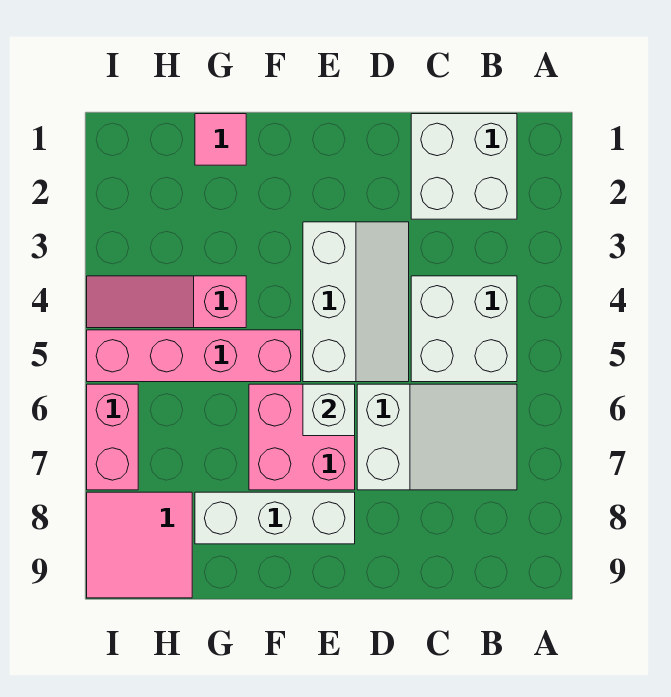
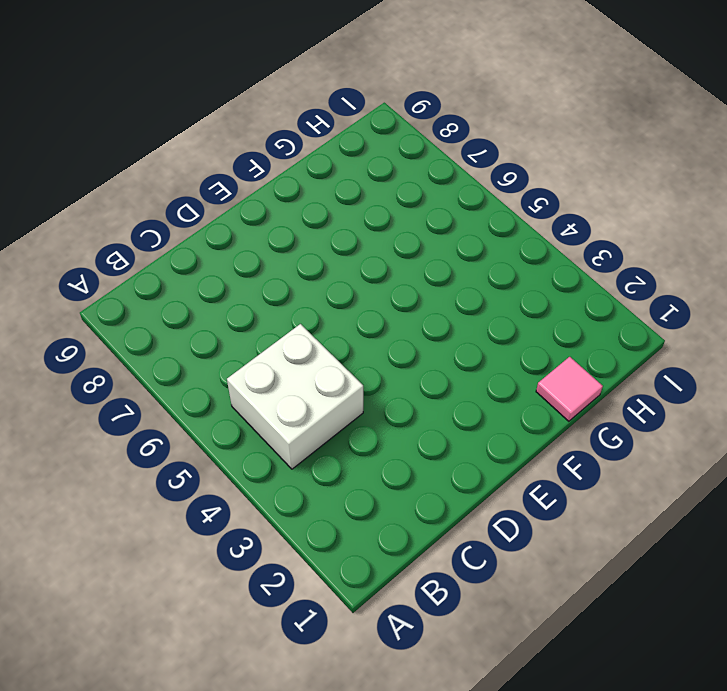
none -> white brick B1:C2 level 1
none -> white slope B6:D7 level 1 top D
none -> white slope D3:E5 level 1 top E

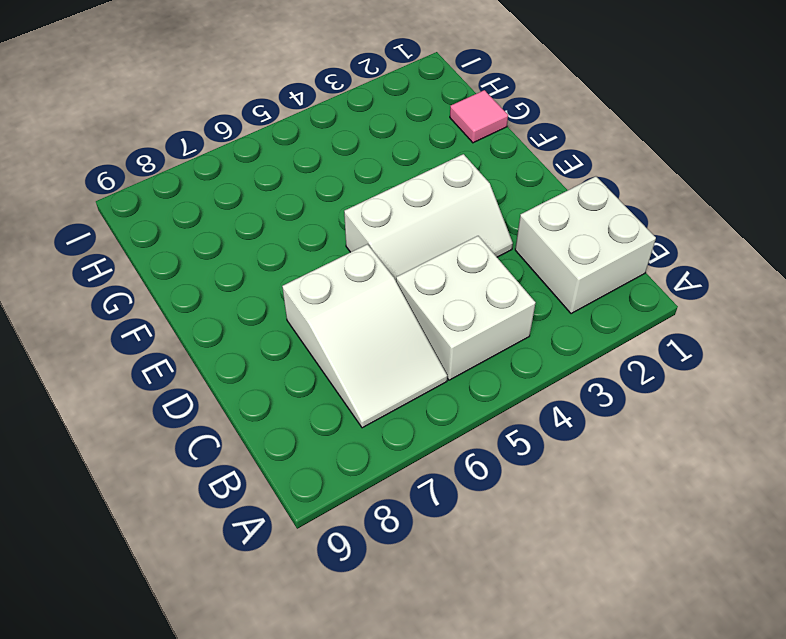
none -> pink brick E6:F7 level 1
none -> white brick E8:G8 level 1
none -> pink brick F5:I5 level 1

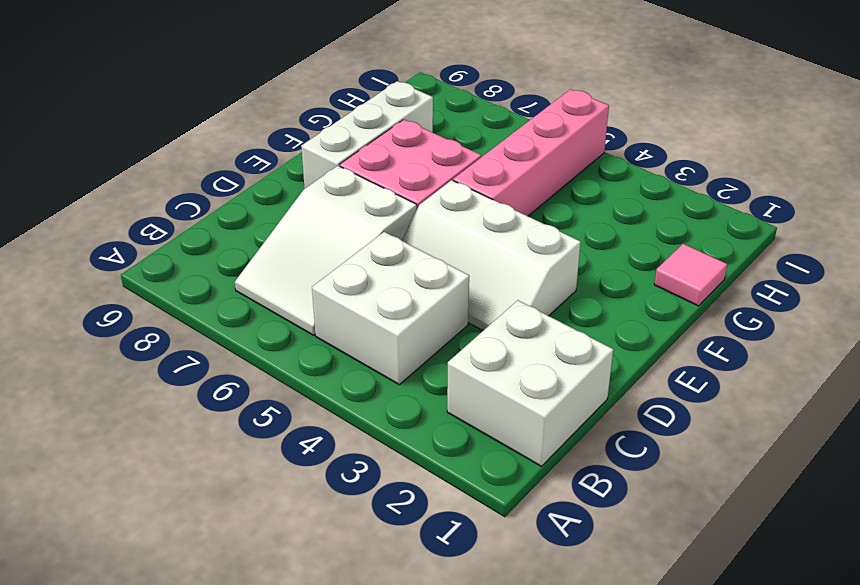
none -> pink slope G4:I4 level 1 top G
none -> pink tile H8:I9 level 1
none -> pink brick I6:I7 level 1

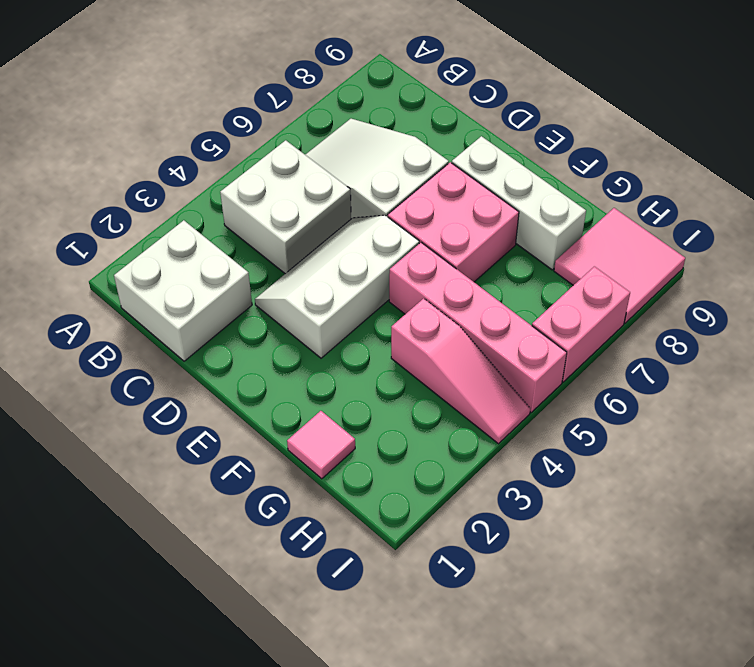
none -> white brick E6 level 2

